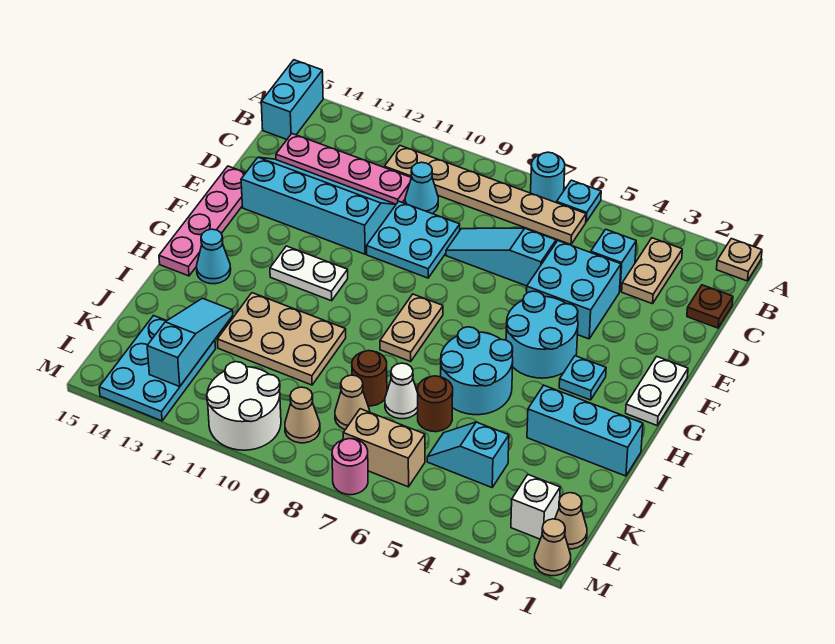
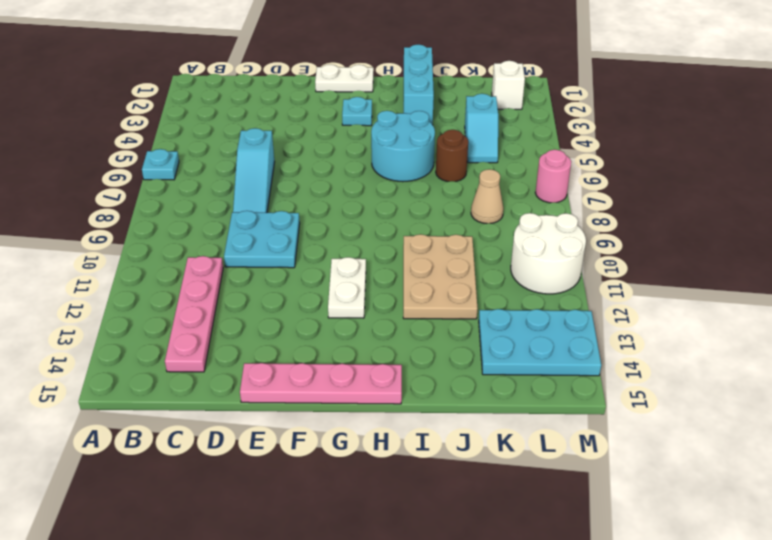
none -> tan plate A1 level 1
none -> cyan round brick A7 level 1
none -> cyan brick A15:B15 level 1
none -> tan plate B3:C3 level 1

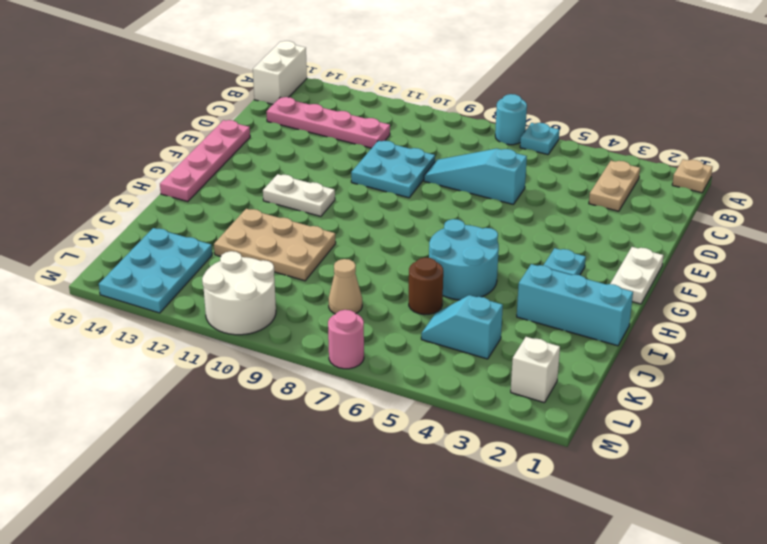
white brick A15:B15 level 1 -> cyan brick A15:B15 level 1
none -> tan plate B6:B11 level 1
none -> brown plate C1 level 1
none -> cyan brick C4 level 1
none -> cyan cone C10 level 1

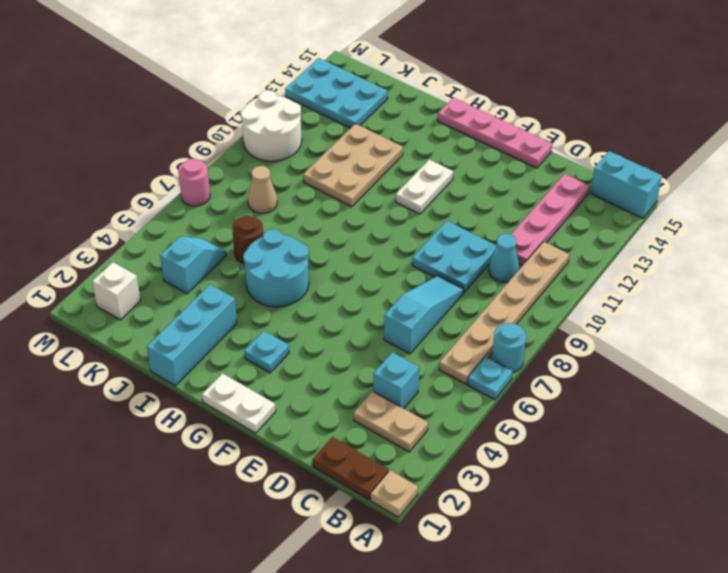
brown plate B1:C1 level 1 -> brown plate C1 level 1
none -> cyan brick D4:E5 level 1
none -> cyan slope D11:E14 level 1 top E
none -> cyan round brick F4:G5 level 1
none -> tan plate G8:H8 level 1

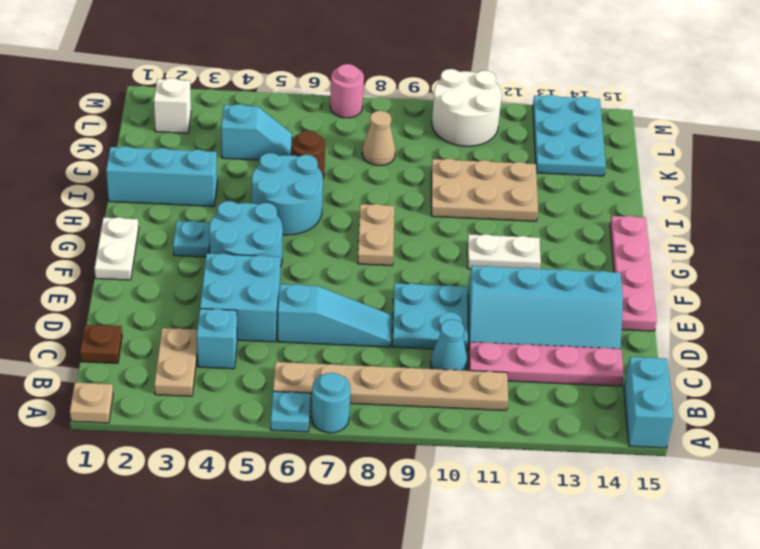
none -> cyan cone H14 level 1
none -> white cone J7 level 1
none -> brown round brick J8 level 1
none -> tan cone L1 level 1

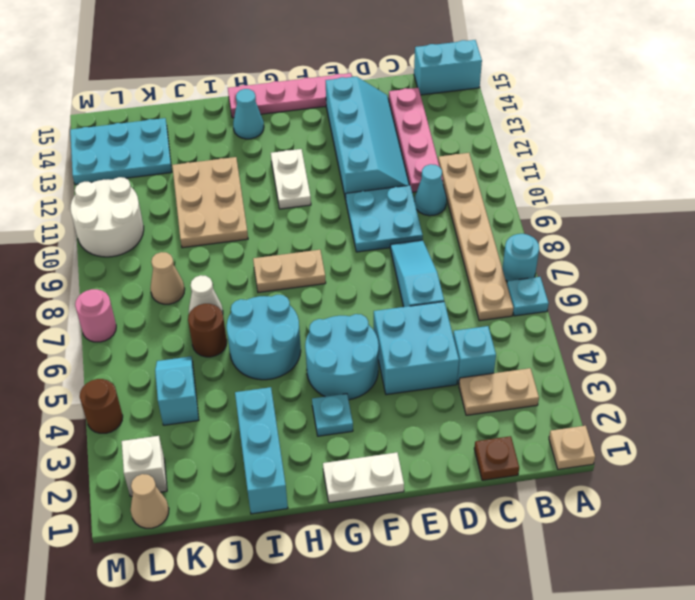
brown round brick M4 level 1 -> brown round brick J8 level 1
none -> tan brick L6:L7 level 1
none -> tan cone L9 level 1
none -> tan cone M1 level 1
none -> cyan slope J13:L13 level 2 top L

